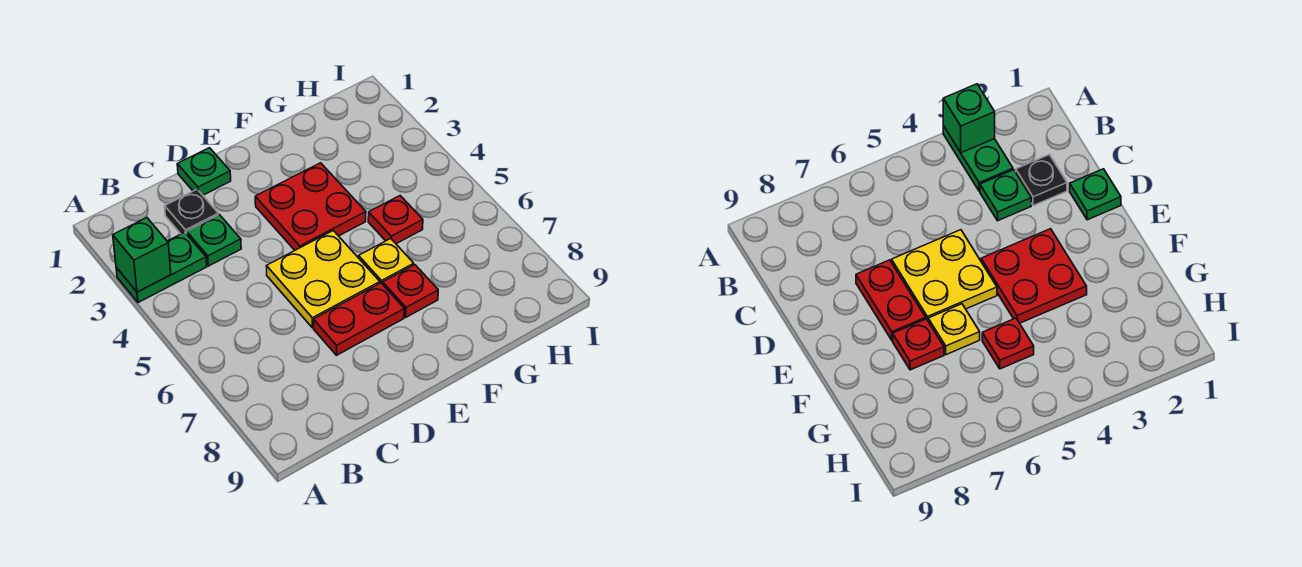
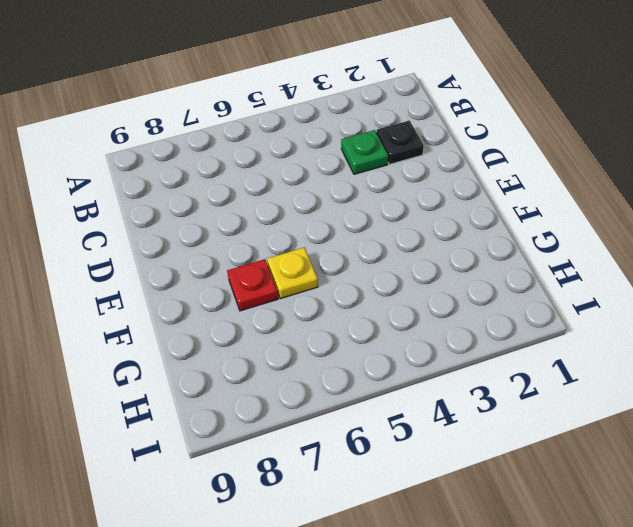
none -> green plate A3:B3 level 1
none -> green plate D1 level 1

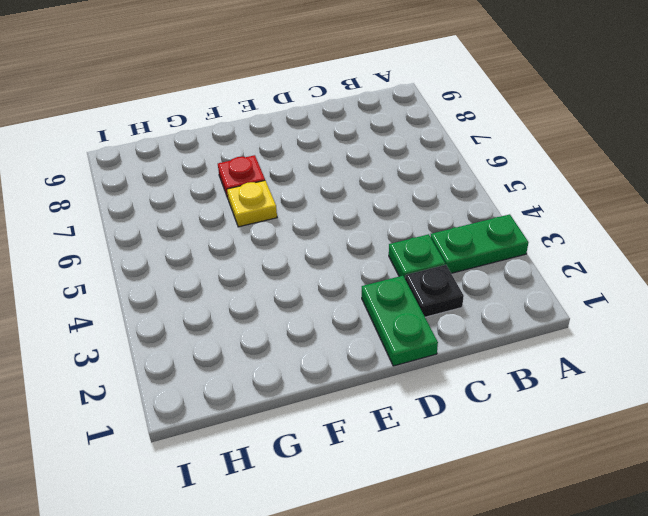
green plate D1:D2 level 1 -> green plate D1 level 1
none -> yellow plate D5:E6 level 1
none -> red plate D7:E7 level 1

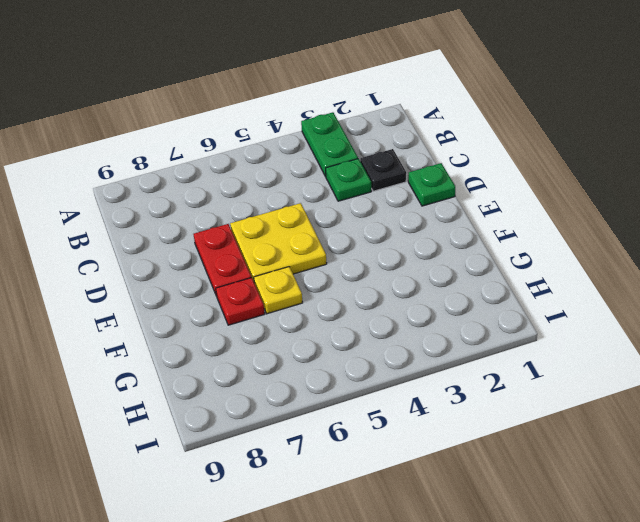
none -> red plate E3:F4 level 1
none -> red plate G5 level 1

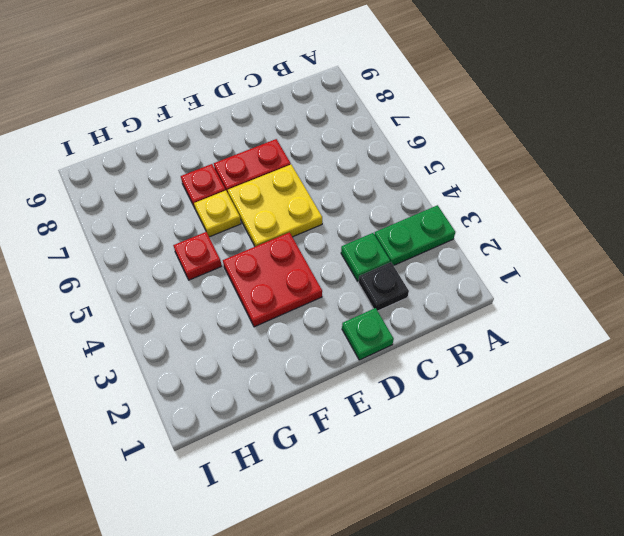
none -> green brick A3 level 2

